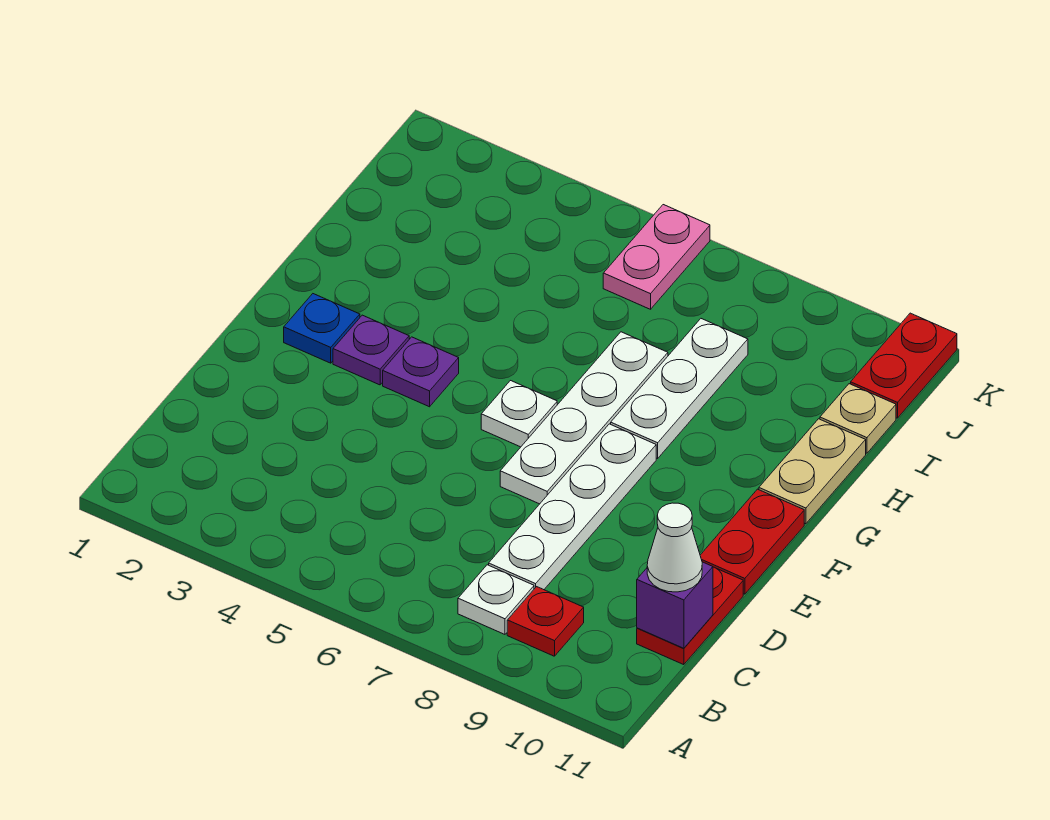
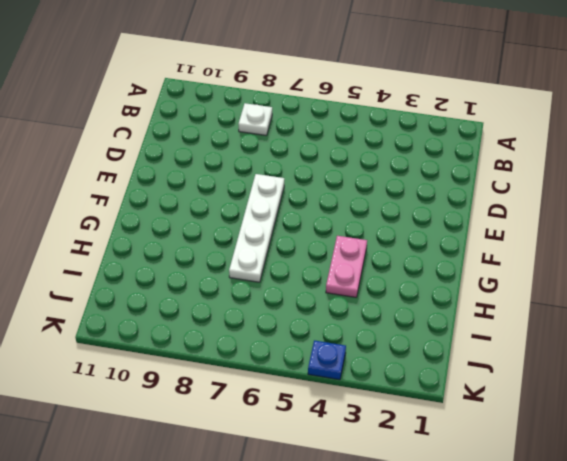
pink plate G4:H4 level 1 -> pink plate J6:K6 level 1
blue plate K4 level 1 -> blue plate F2 level 1
none -> red plate B9 level 1
none -> white plate C8:F8 level 1
none -> red plate C11:D11 level 1

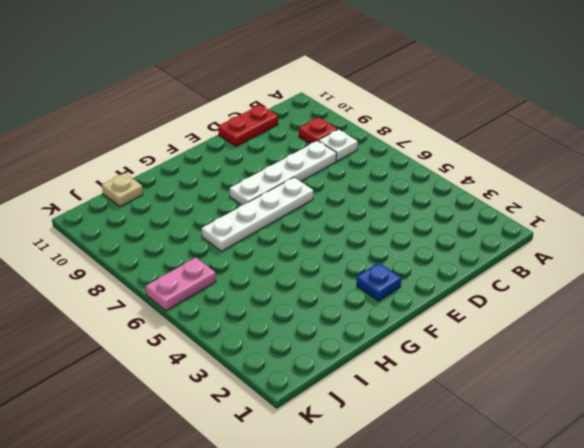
none -> red plate E11:F11 level 1
none -> purple plate F3 level 1
none -> purple plate F4 level 1

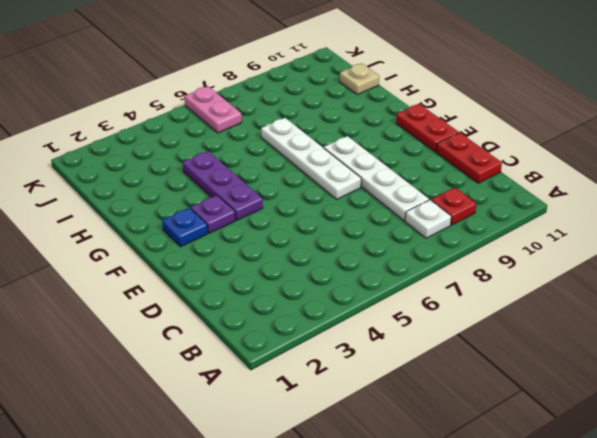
purple plate F4:H4 level 1 -> purple plate F4 level 1
none -> white plate F6 level 1
none -> white plate G8:I8 level 1
none -> tan plate G11:H11 level 1

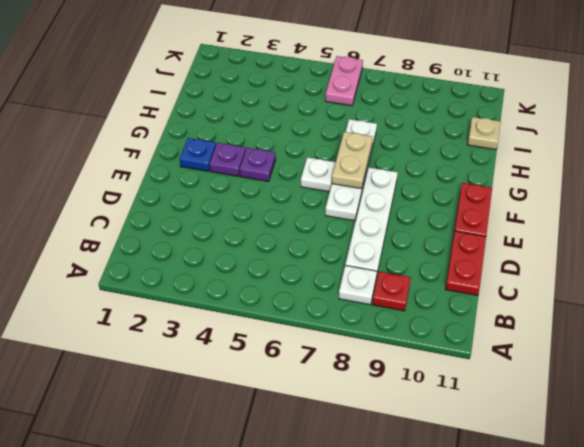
tan plate F7:G7 level 2 -> tan plate G11:H11 level 1
none -> white plate G8:I8 level 1
none -> red plate J11:K11 level 1
none -> purple brick C11 level 2

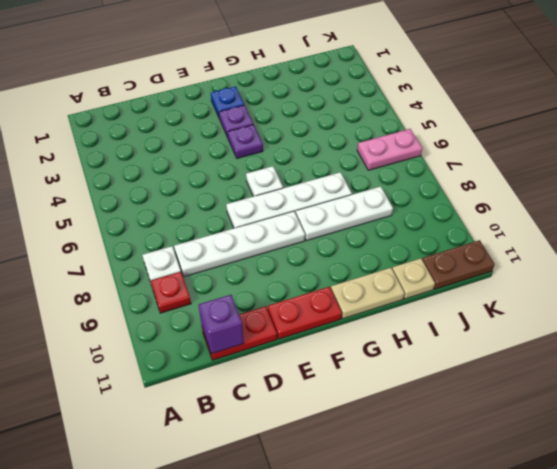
brown plate J11:K11 level 1 -> red plate J11:K11 level 1
none -> white cone C11 level 3

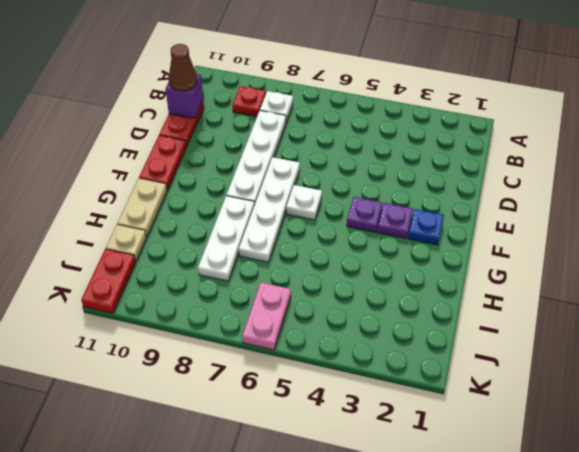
brown cone C11 level 3 -> white cone C11 level 3

